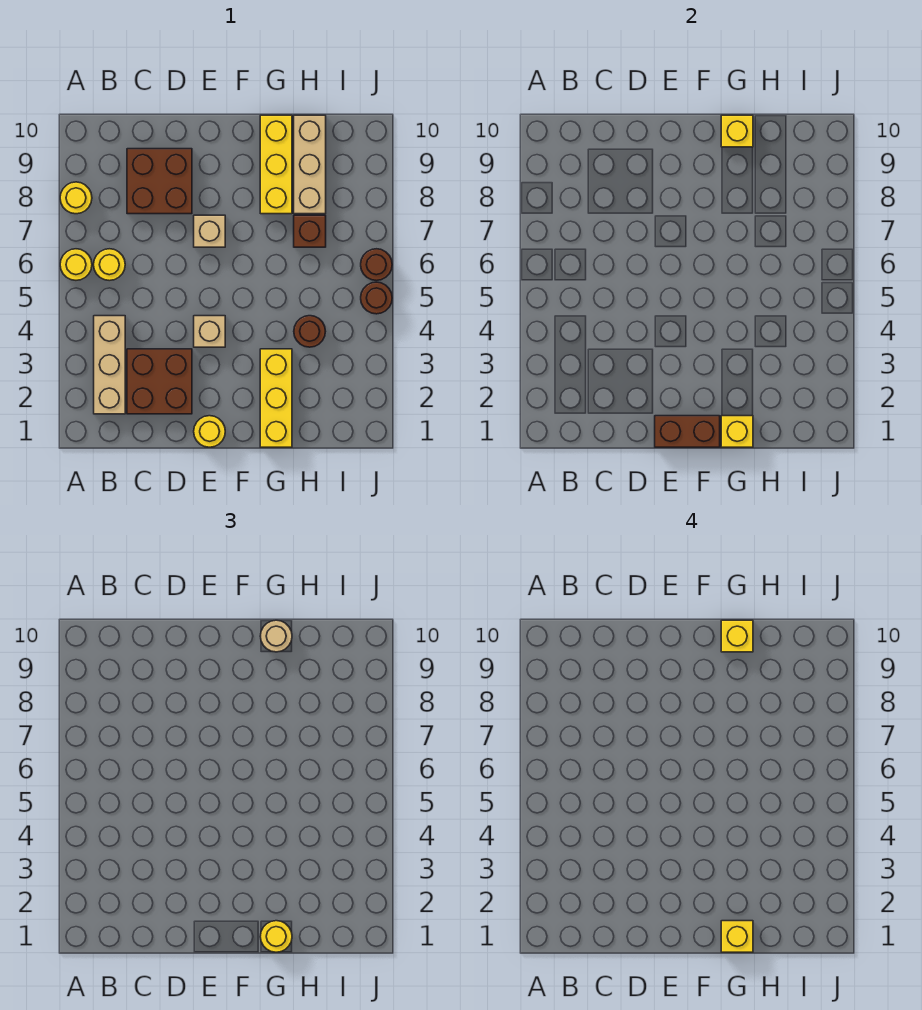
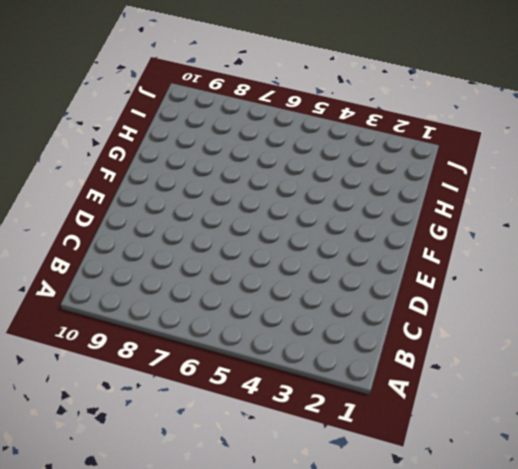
none -> yellow round brick A6 level 1
none -> yellow round brick A8 level 1
none -> tan brick B2:B4 level 1

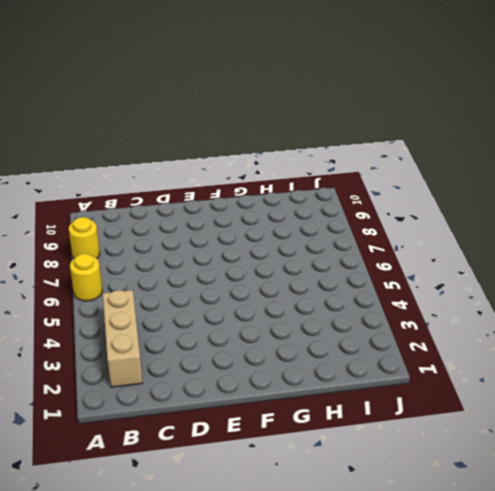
none -> yellow round brick B6 level 1
none -> brown brick C2:D3 level 1
none -> brown brick C8:D9 level 1

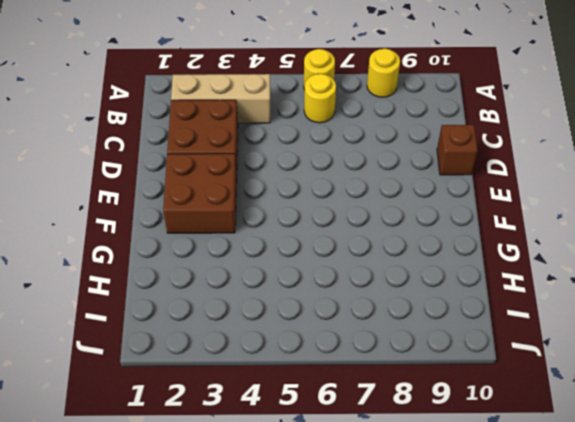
brown brick D10 level 1 -> brown brick H7 level 1
brown brick E2:F3 level 1 -> brown brick C8:D9 level 1
none -> yellow round brick E1 level 1
none -> tan brick E4 level 1
none -> tan brick E7 level 1

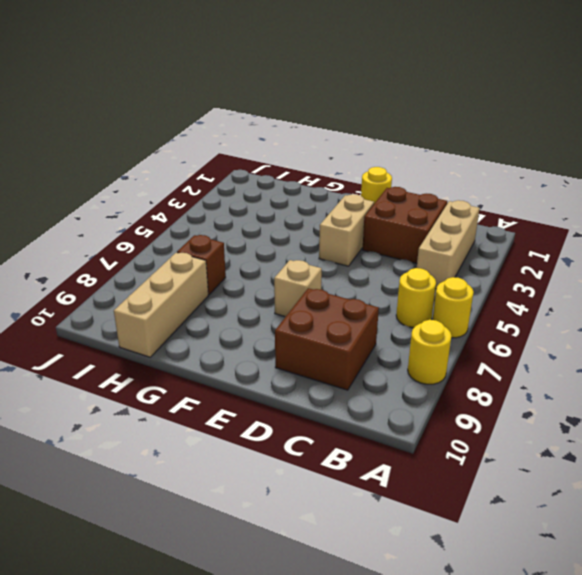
tan brick E3:E4 level 1 -> tan brick E4 level 1
none -> yellow brick G1:G3 level 1
none -> yellow brick G8:G10 level 1
none -> brown round brick H4 level 1

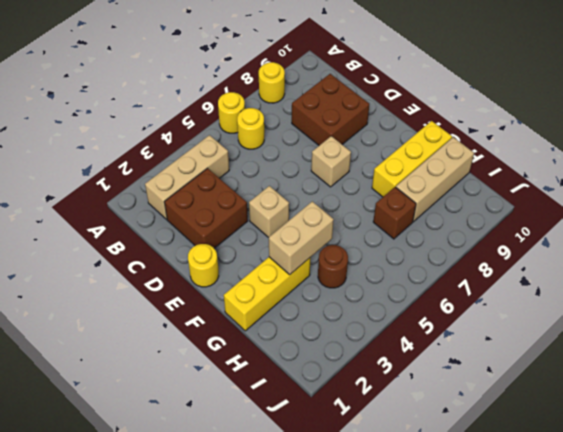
tan brick G3:G4 level 2 -> none
none -> brown round brick J5 level 1
none -> brown round brick J6 level 1
none -> brown brick E1:F1 level 2

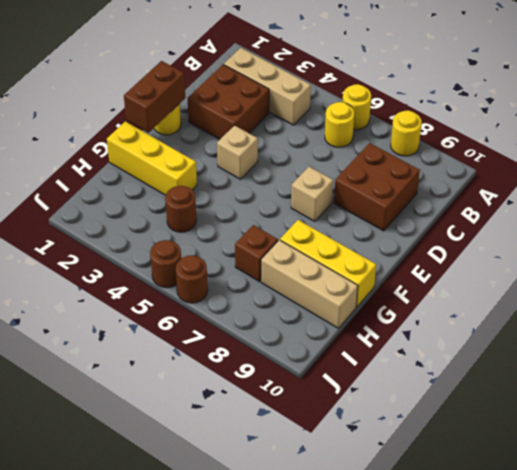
none -> yellow brick G1 level 2
none -> yellow brick G10 level 2
none -> yellow round brick G1 level 3

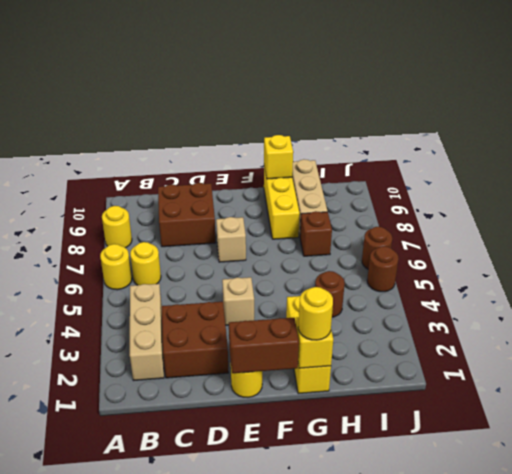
none -> tan round brick G10 level 3
none -> yellow brick G1 level 4
none -> yellow brick G10 level 4

